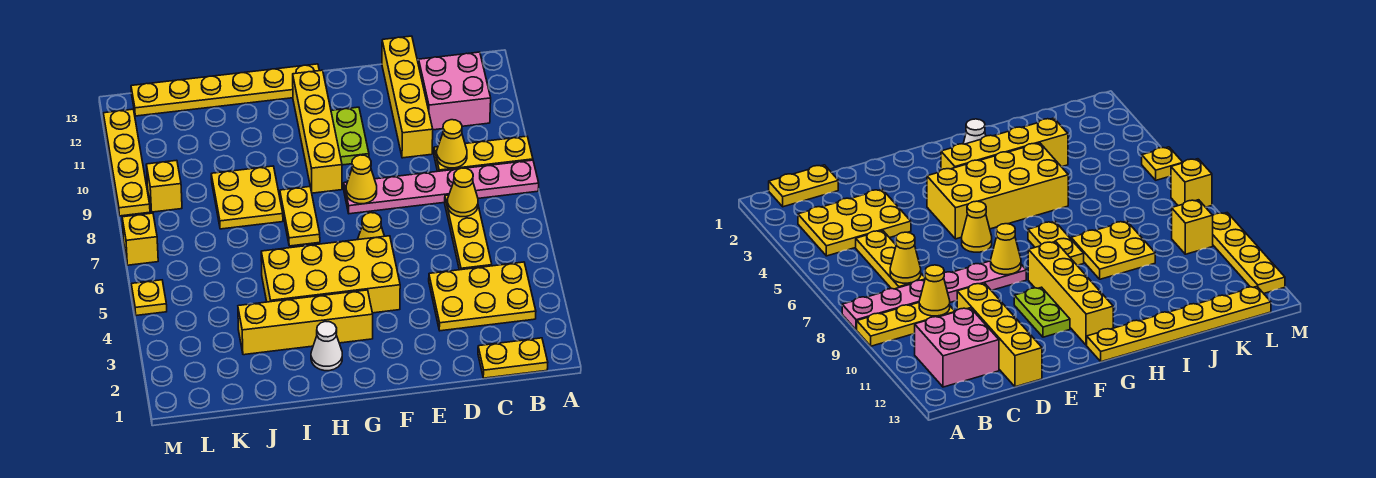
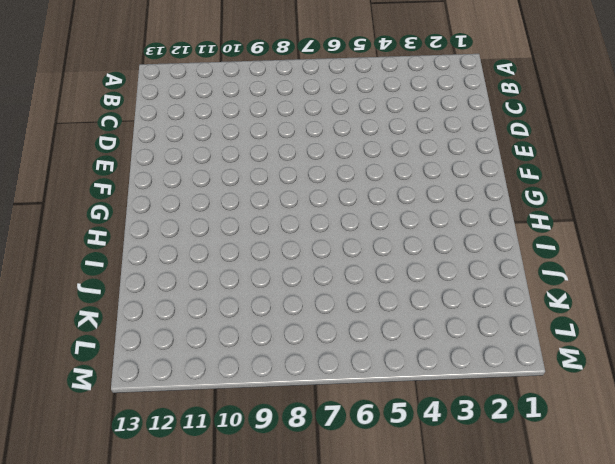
none -> pink plate A8:F8 level 1
none -> yellow plate A9:C9 level 1
none -> yellow plate B1:C1 level 1

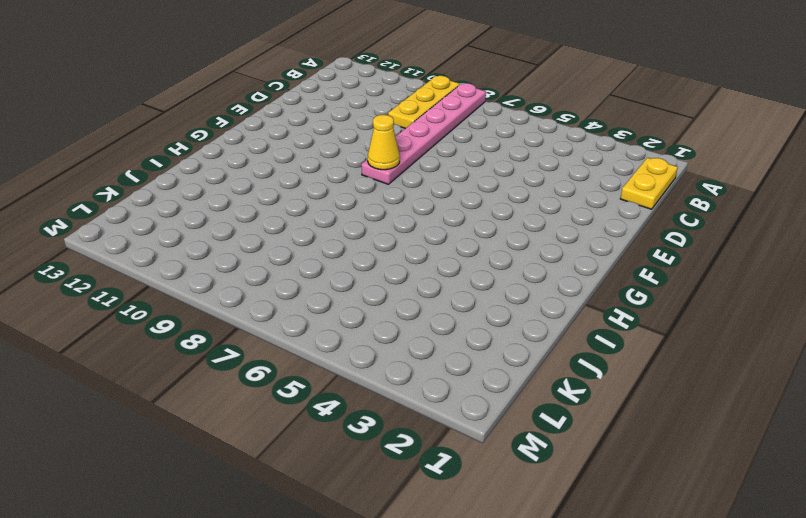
none -> yellow plate B3:D4 level 1
none -> pink brick B11:C12 level 1
none -> yellow plate C5:C7 level 1

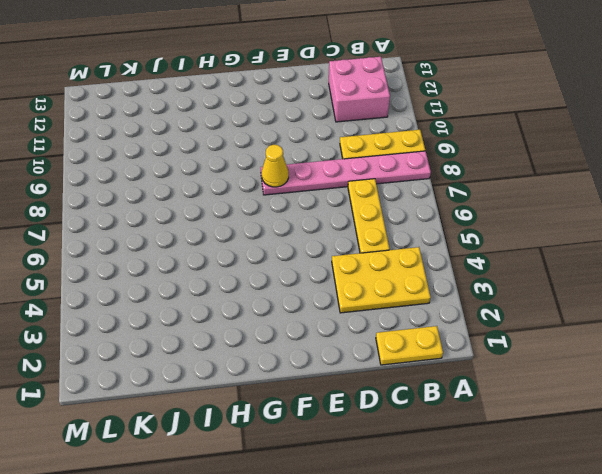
none -> yellow brick D10:D13 level 1
none -> yellow brick F4:I5 level 1
none -> yellow cone F6 level 1

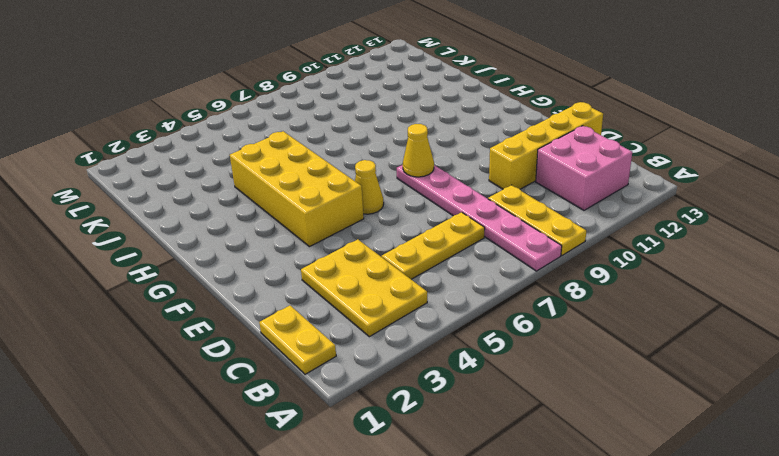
none -> lime plate F10:F11 level 1
none -> yellow brick G3:J3 level 1
none -> yellow brick G9:G12 level 1

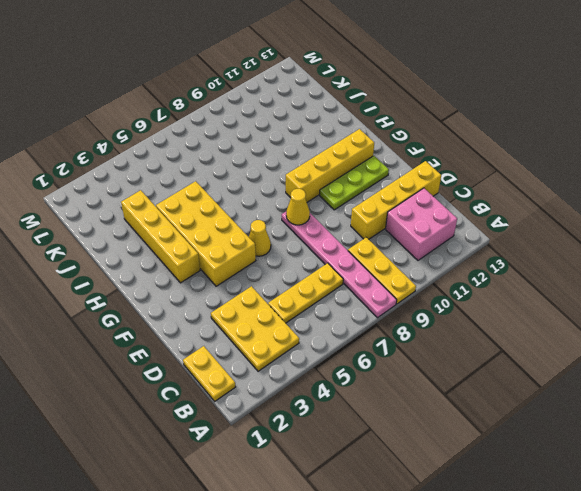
lime plate F10:F12 level 1 -> lime plate F10:F11 level 1
none -> yellow plate G13:L13 level 1
none -> white cone H2 level 1
none -> yellow plate H7:H8 level 1

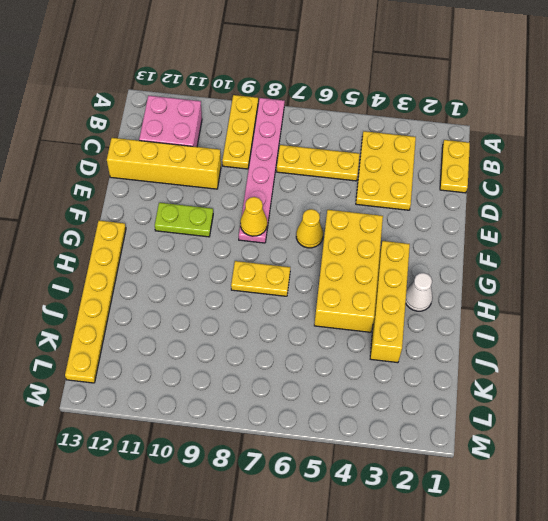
none -> yellow brick G9:G12 level 1
none -> yellow plate I8:J9 level 1
none -> yellow brick L9 level 1

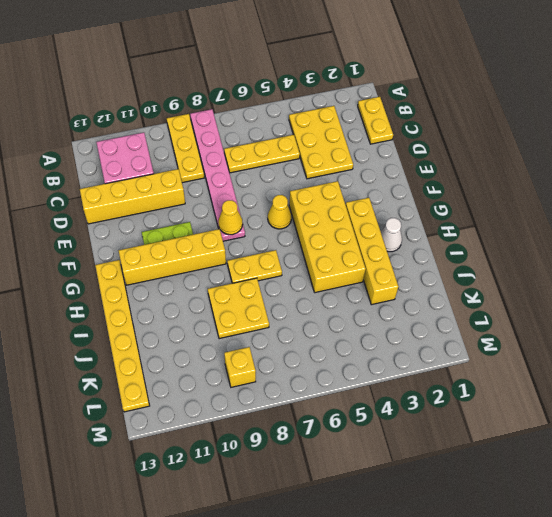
none -> yellow plate M5 level 1
none -> yellow brick M7 level 1
none -> yellow plate M9:M12 level 1

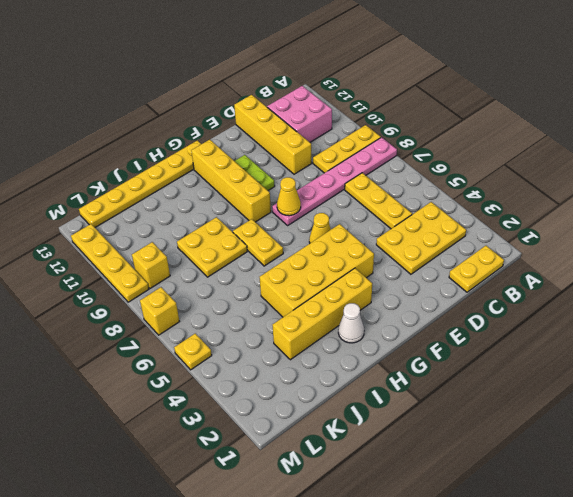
none -> yellow cone C7 level 2
none -> yellow cone C9 level 2

